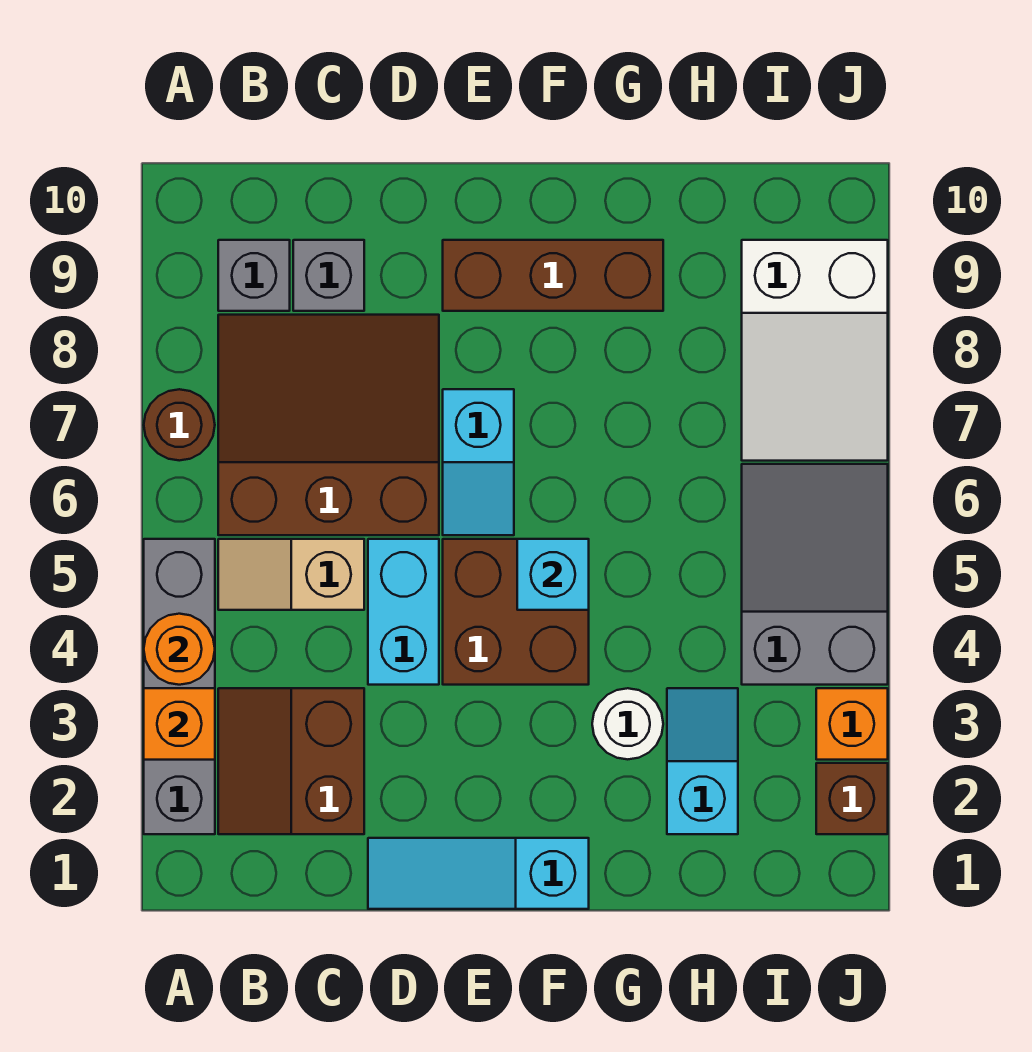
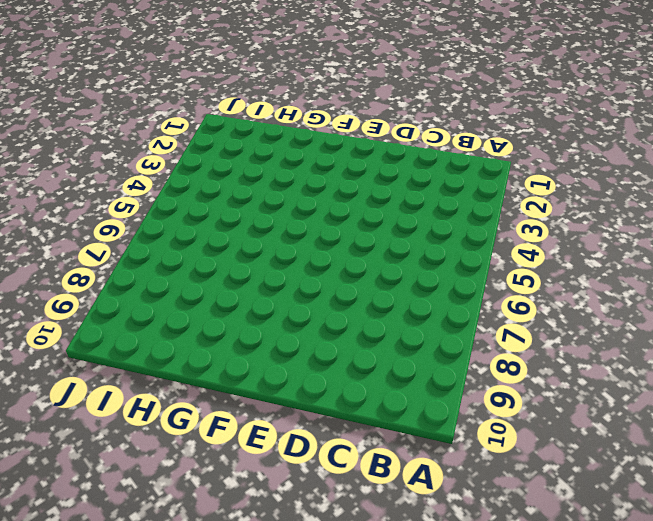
none -> grey brick A2:A5 level 1
none -> brown round brick A7 level 1
none -> brown slope B2:C3 level 1 top C

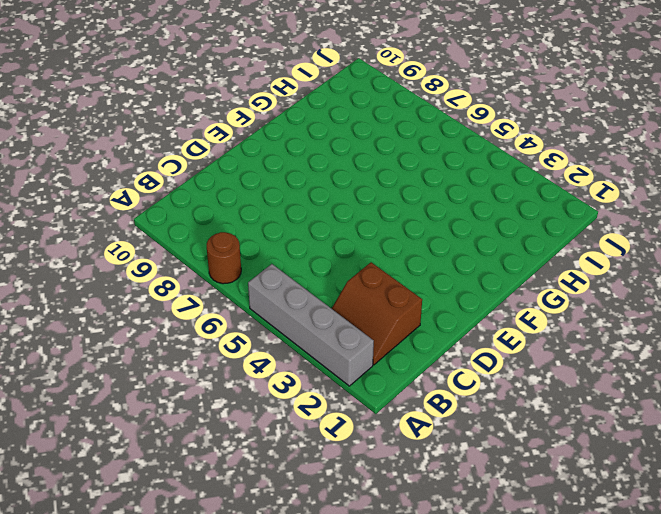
none -> tan slope B5:C5 level 1 top C
none -> brown slope B6:D8 level 1 top 6
none -> grey brick B9 level 1

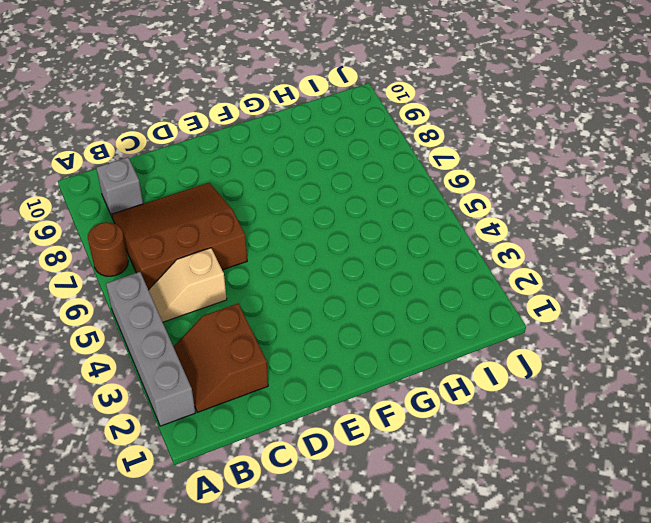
none -> grey brick C9 level 1
none -> cyan slope D1:F1 level 1 top F
none -> cyan brick D4:D5 level 1

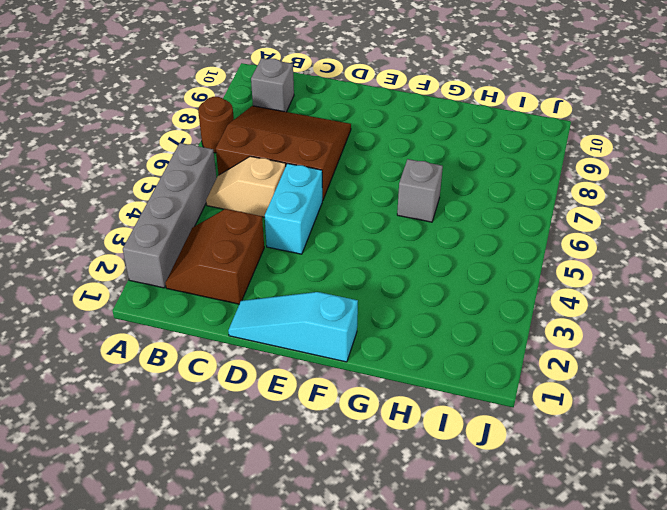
grey brick G6 level 1 -> grey brick C9 level 1
none -> brown brick E4:F5 level 1
none -> cyan slope E6:E7 level 1 top 7
none -> brown brick E9:G9 level 1

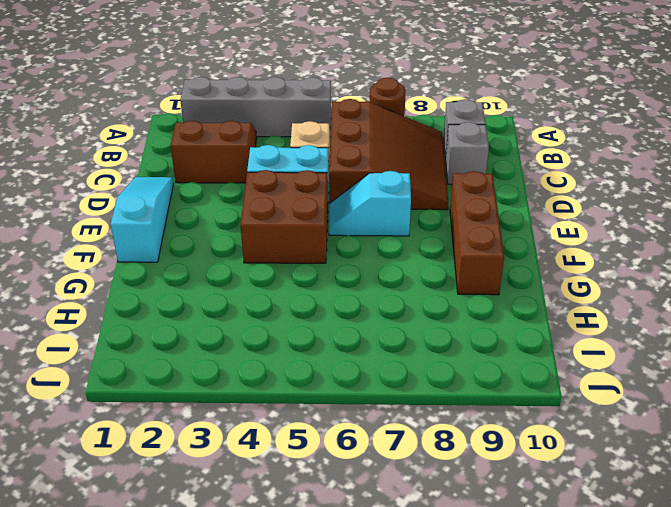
none -> white round brick G3 level 1
none -> cyan slope H2:H3 level 1 top 2
none -> grey slope I4:J6 level 1 top 4

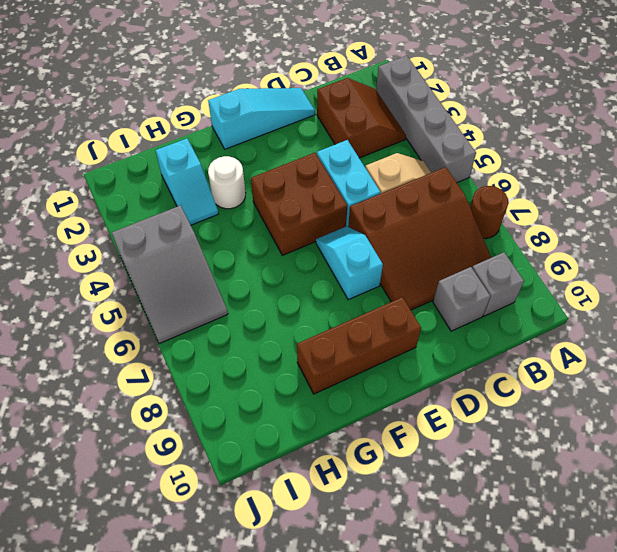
none -> white slope I7:J9 level 1 top 9
none -> brown brick J2 level 1
none -> orange brick J3 level 1

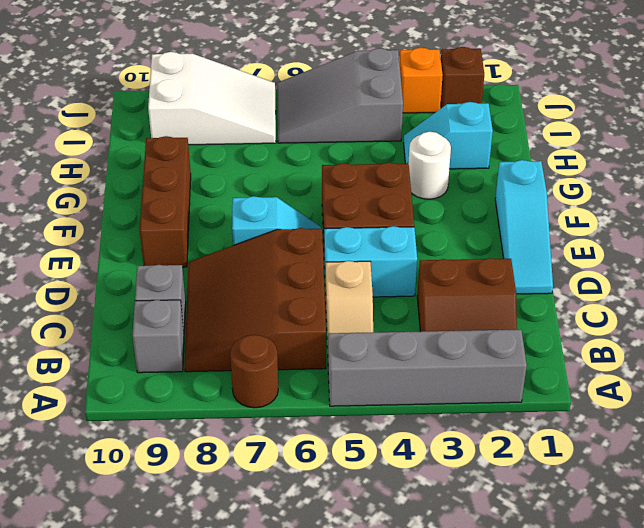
none -> orange brick A3 level 2
none -> orange round brick A4 level 2
none -> cyan brick F5 level 2

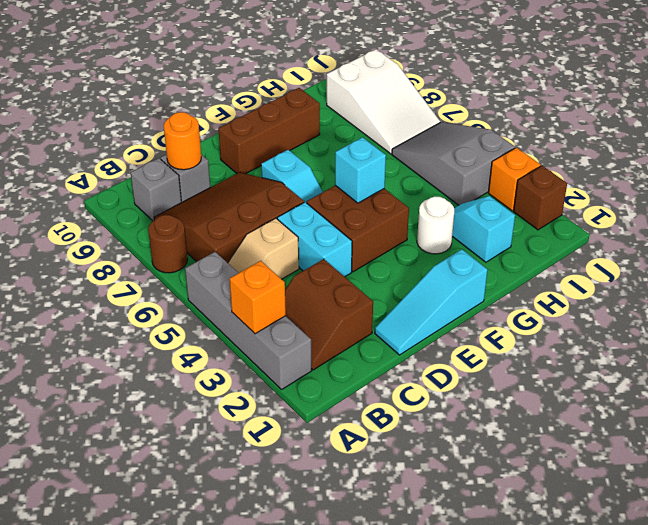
orange round brick C9 level 2 -> orange round brick A4 level 2

